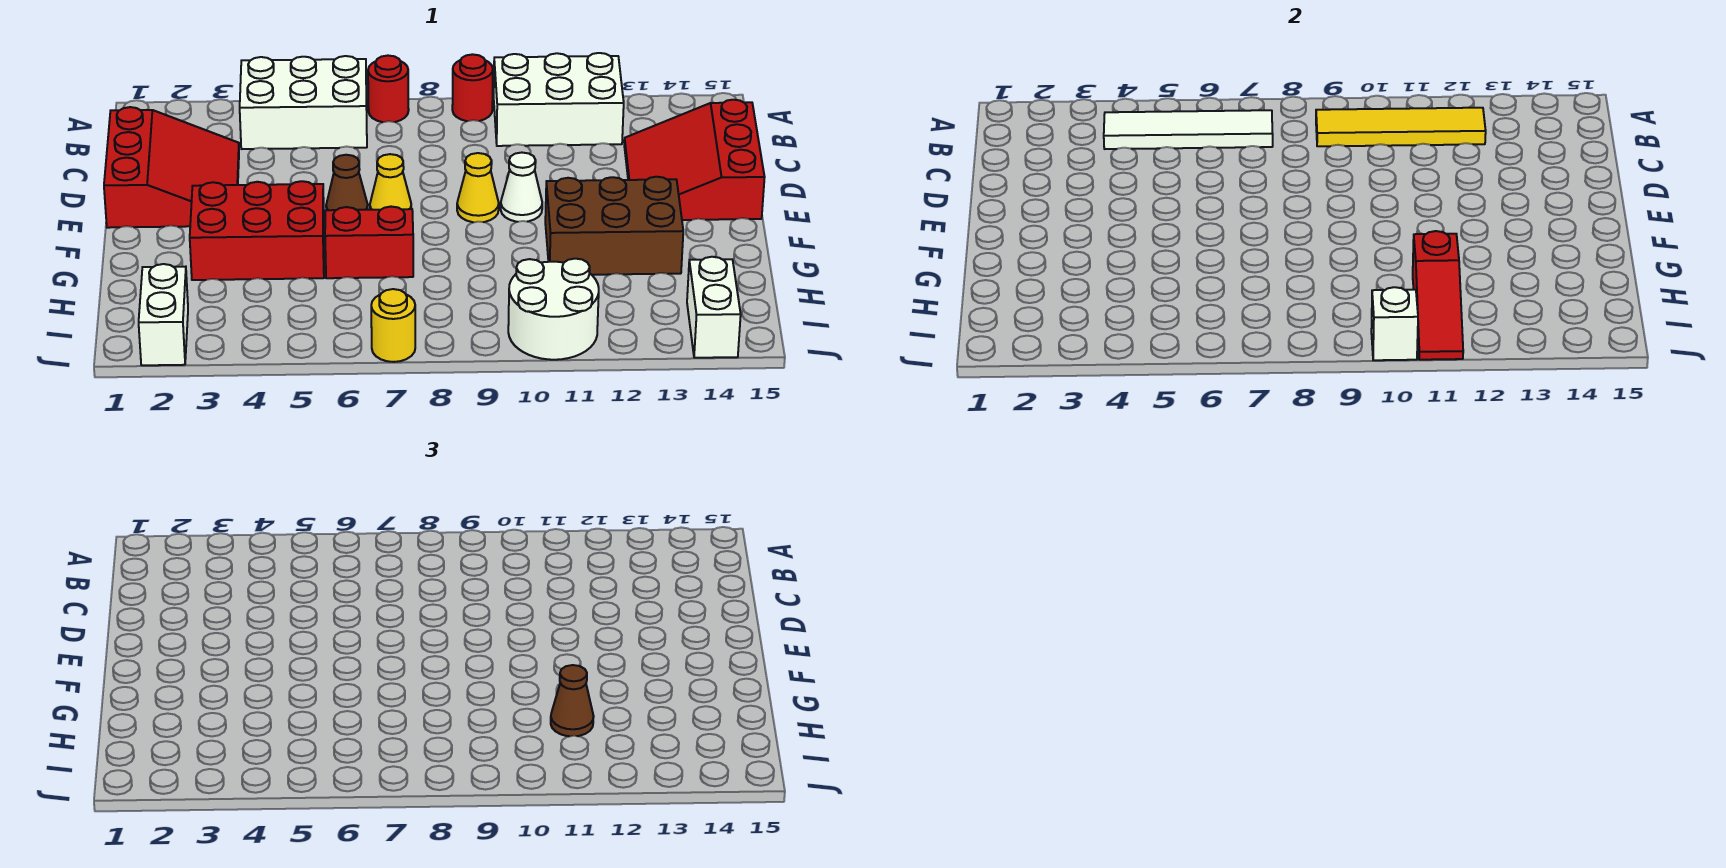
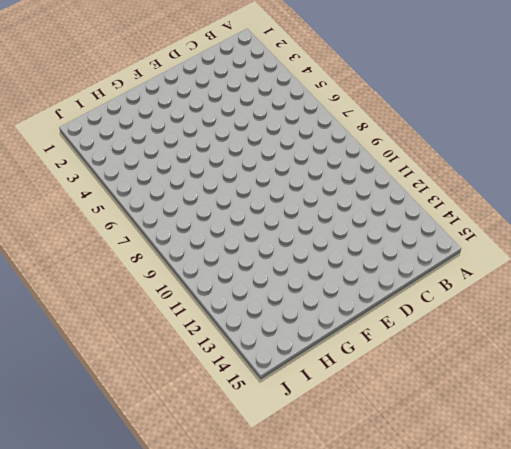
none -> white brick A4:B6 level 1
none -> red round brick A7 level 1
none -> red round brick A9 level 1

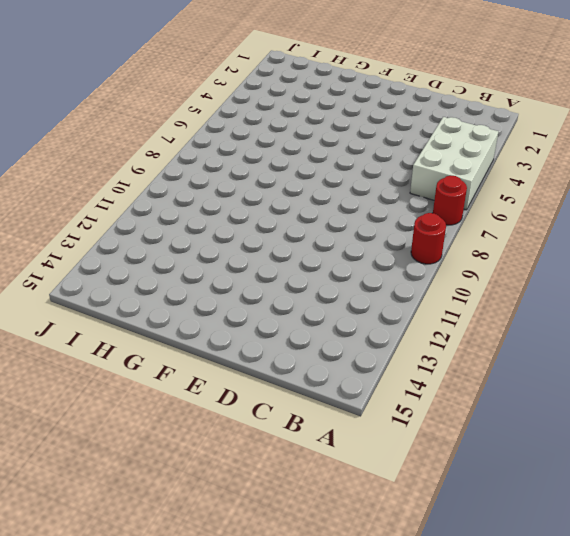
none -> white brick A10:B12 level 1
none -> red slope C1:E3 level 1 top 1
none -> red slope C13:E15 level 1 top 15

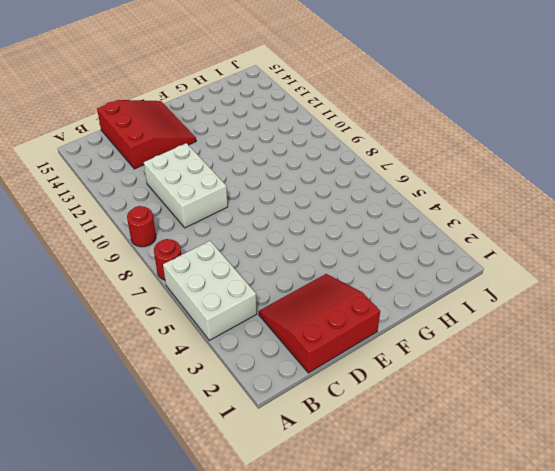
white brick C9:D11 level 1 -> white brick A10:B12 level 1
red slope C13:E15 level 1 top C -> red slope C13:E15 level 1 top 15
none -> brown cone E6 level 1
none -> yellow cone E7 level 1
none -> yellow cone E9 level 1

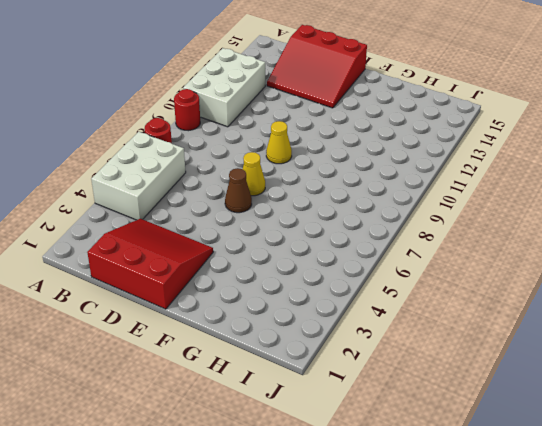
none -> white cone E10 level 1
none -> red brick F3:G5 level 1
none -> brown brick F11:G13 level 1

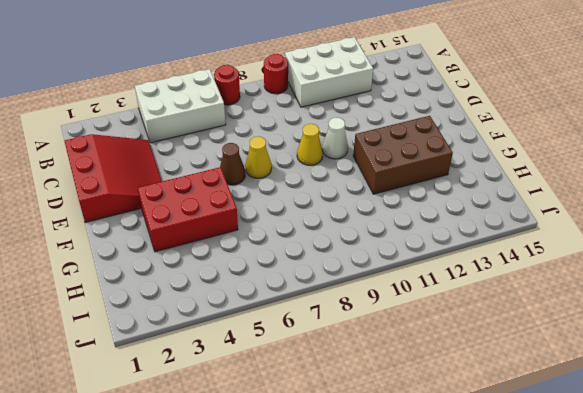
none -> red slope C13:E15 level 1 top 15
none -> red brick G6:G7 level 1
none -> white brick I2:J2 level 1

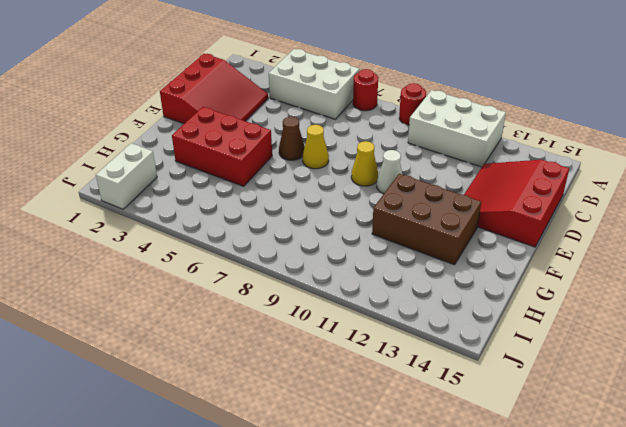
none -> red brick G6:G7 level 1
none -> white round brick I10:J11 level 1
none -> white brick I14:J14 level 1

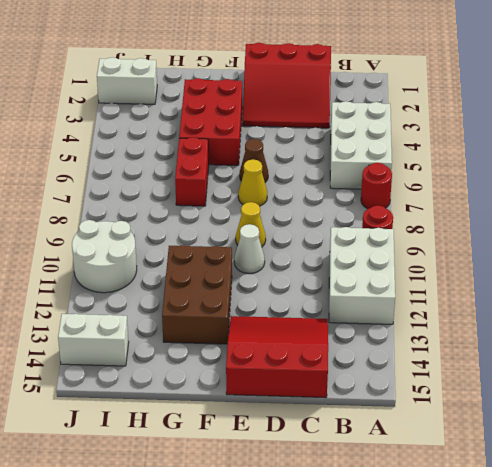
none -> yellow round brick J7 level 1
none -> white tile B4:B7 level 2
none -> yellow tile B9:B12 level 2

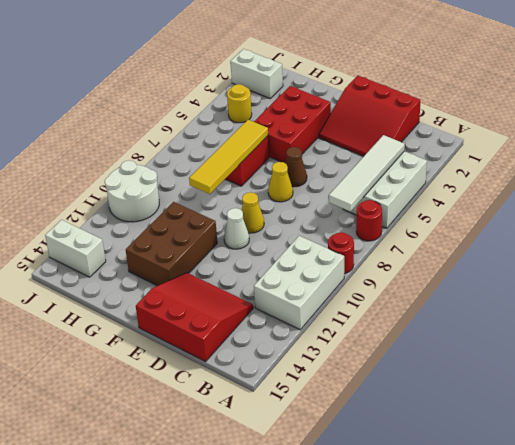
yellow tile G6:G9 level 2 -> yellow tile B9:B12 level 2
yellow round brick I4 level 1 -> yellow round brick J7 level 1
none -> red slope H11:J11 level 2 top H
none -> white brick J10 level 2
none -> brown cone H11 level 3

